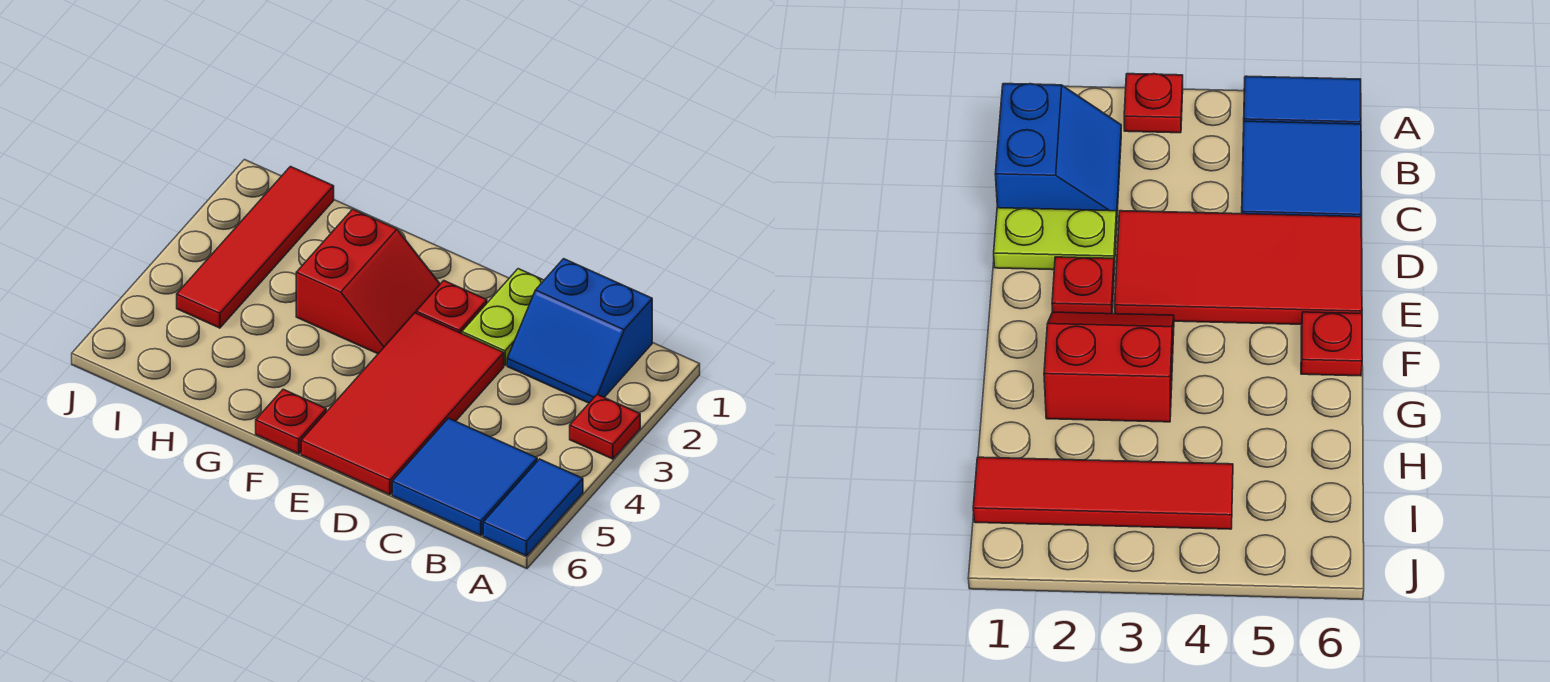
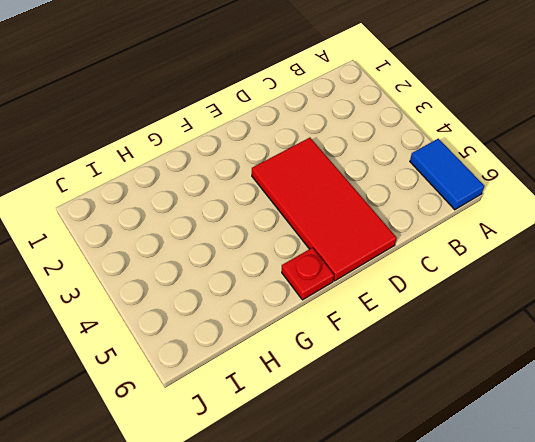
none -> red plate A3 level 1
none -> blue slope B1:C2 level 1 top 1

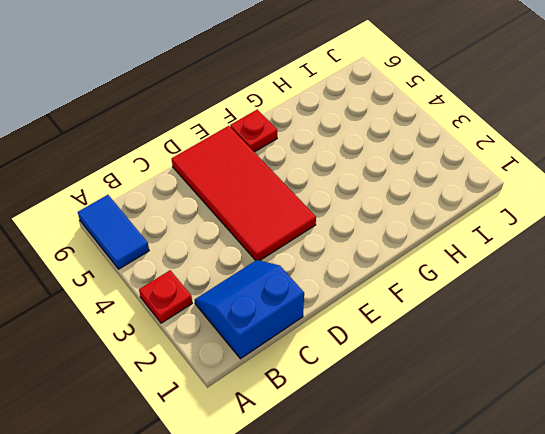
none -> blue tile B5:C6 level 1
none -> lime plate D1:D2 level 1

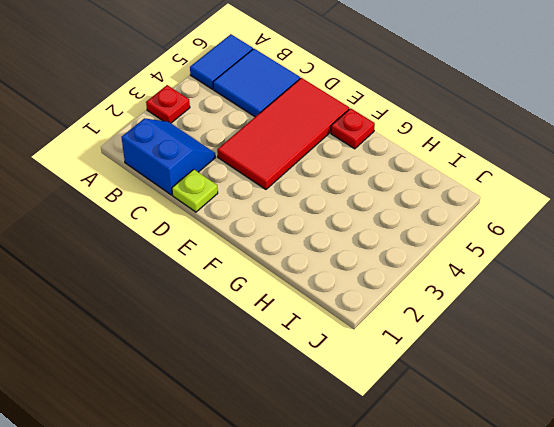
lime plate D1 level 1 -> lime plate D1:D2 level 1
none -> red plate E2 level 1
none -> red slope F2:G3 level 1 top G

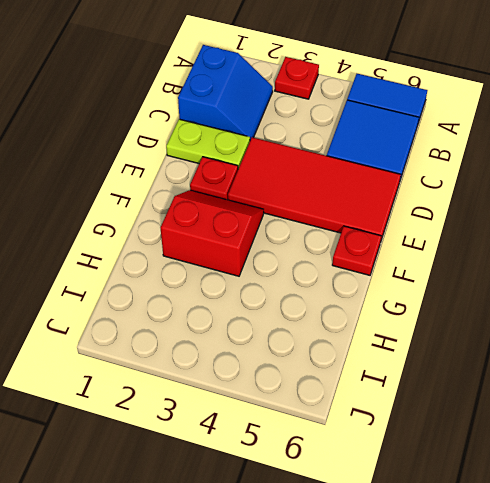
none -> red tile I1:I4 level 1

